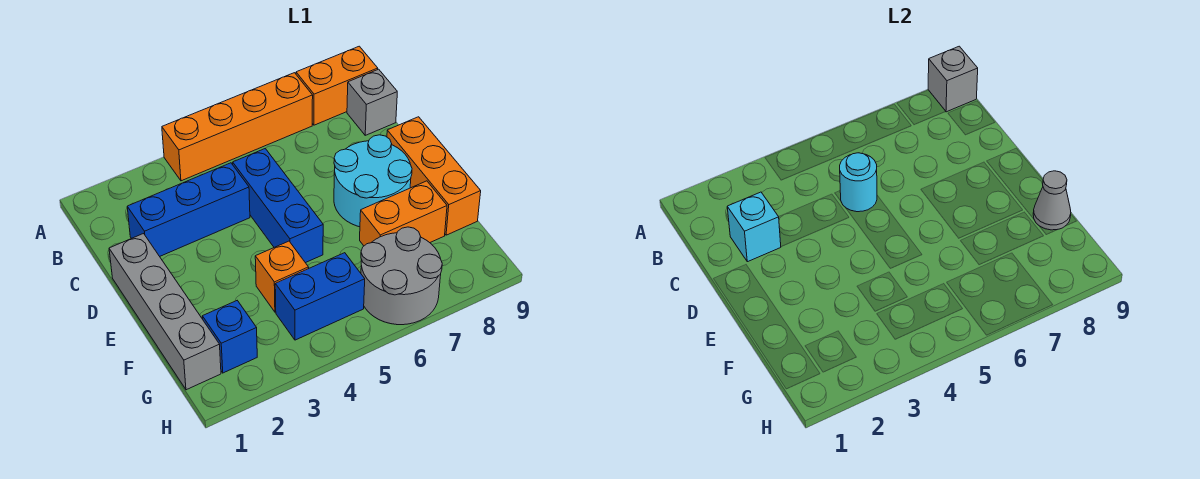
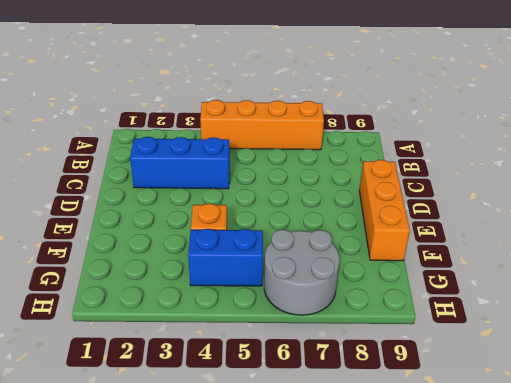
none -> orange brick A8:A9 level 1
none -> grey brick B9 level 1
none -> blue brick C5:E5 level 1

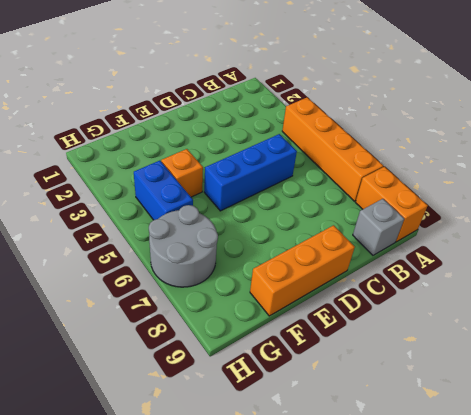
none -> blue brick C2:C4 level 1
none -> grey brick D1:G1 level 1
none -> cyan round brick D7:E8 level 1

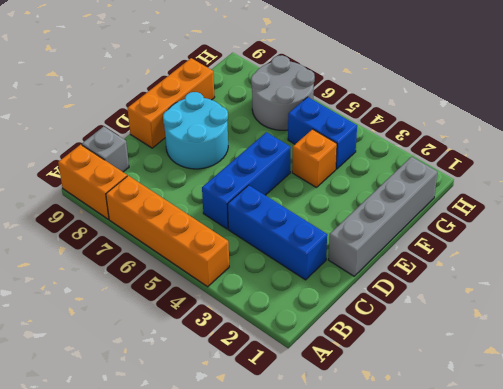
none -> orange brick F7:F8 level 1
none -> blue brick G2 level 1
none -> grey brick A9 level 2

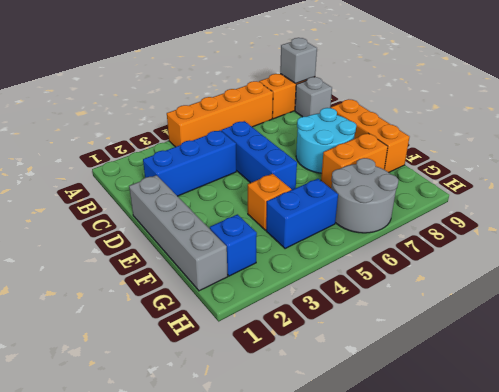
none -> cyan brick C2 level 2
none -> cyan round brick C5 level 2
none -> grey cone F9 level 2

